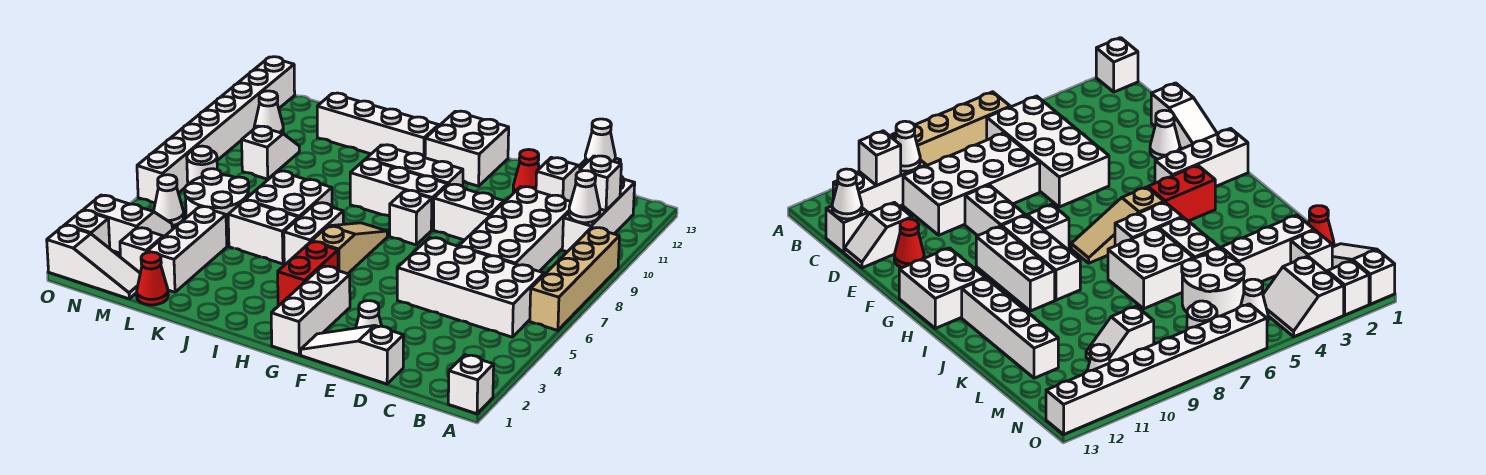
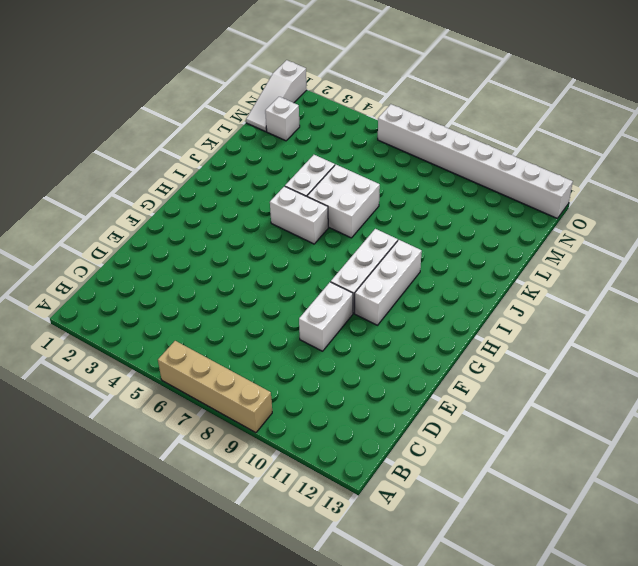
none -> white brick A1 level 1
none -> white brick B5:E6 level 1
none -> white brick B10:B12 level 1
none -> white brick C7:D10 level 1

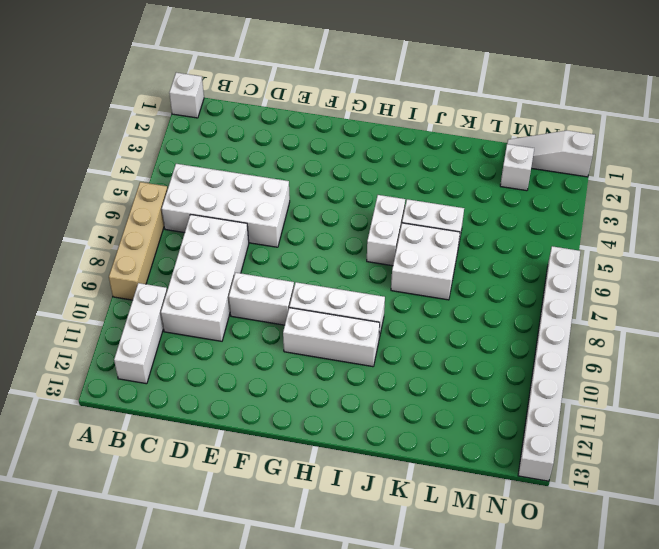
none -> white brick C13 level 1
none -> white slope D1:F1 level 1 top D
none -> white slope D12:D13 level 1 top 12
none -> white cone E2 level 1

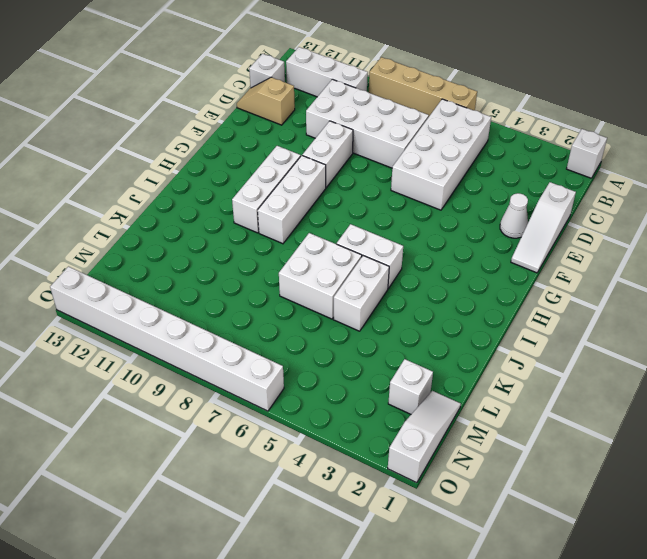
tan slope D12:D13 level 1 top 12 -> white slope D12:D13 level 1 top 12
none -> red cone E12 level 1
none -> white brick G1:G3 level 1
none -> white brick G8 level 1
none -> white brick G12:H13 level 1

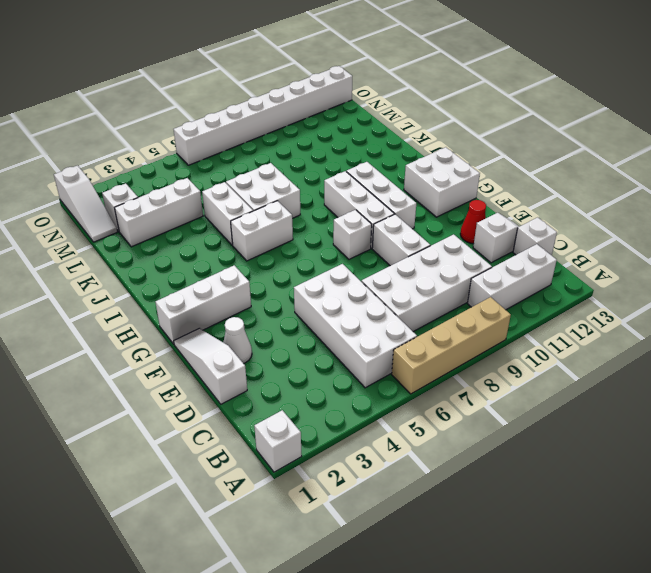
none -> red brick H3:H4 level 1
none -> tan slope H5:H7 level 1 top 5
none -> white brick I12:L12 level 1
none -> red cone L1 level 1

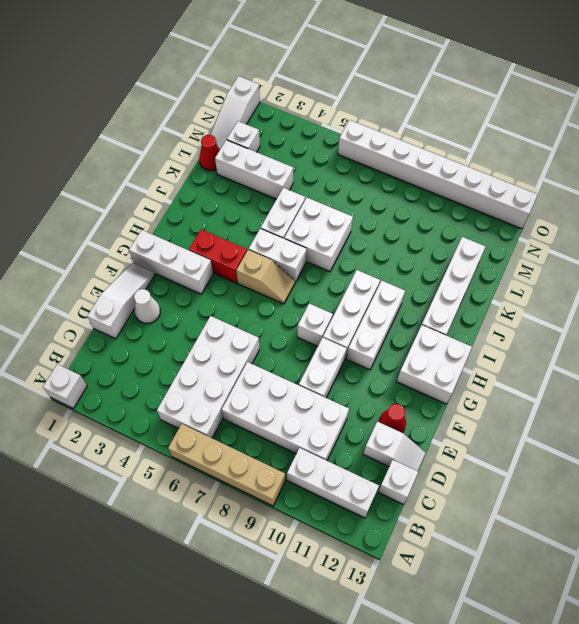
tan slope H5:H6 level 1 top 5 -> tan slope H5:H7 level 1 top 5
none -> white round brick L5:M6 level 1
none -> white slope M9:M10 level 1 top 9
none -> white slope N3:O4 level 1 top 3
none -> white cone N5 level 1

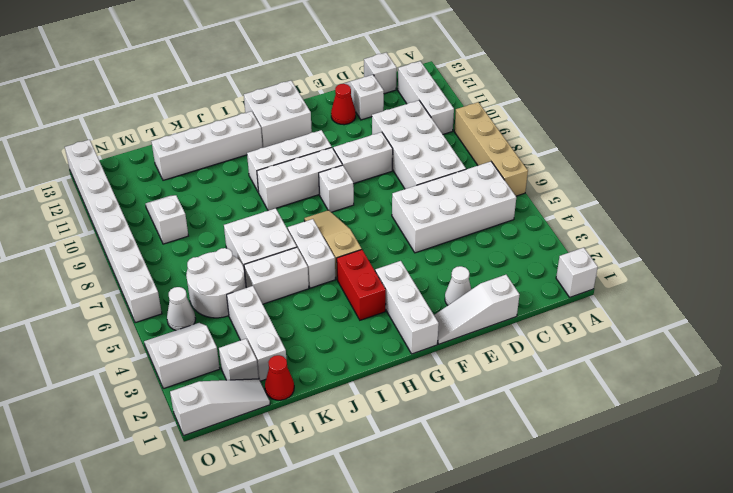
none -> white round brick N7 level 1
none -> white cone N11 level 1
none -> white brick O2 level 1
none -> white cone B10 level 2

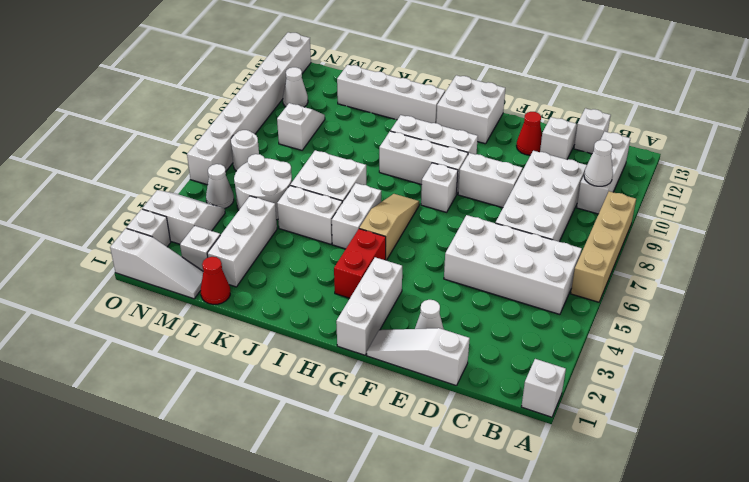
none -> white brick B11 level 2
none -> white cone C13 level 2

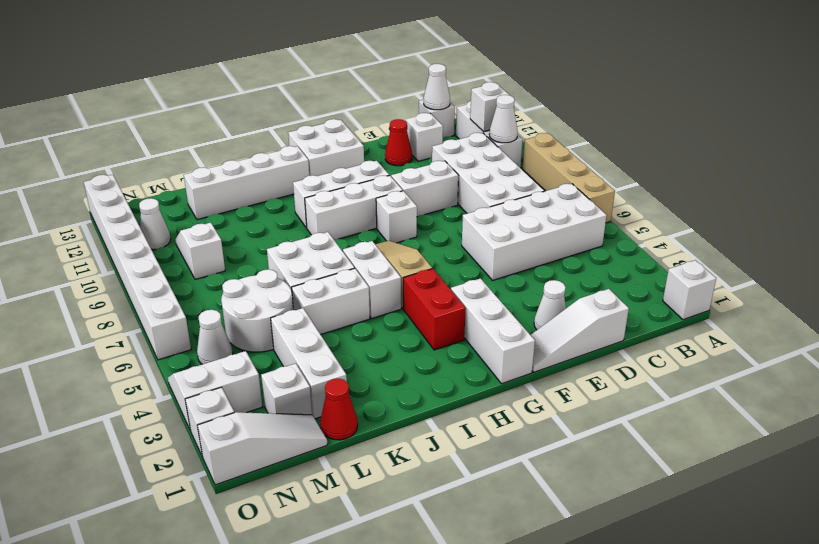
none -> white round brick N7 level 1

